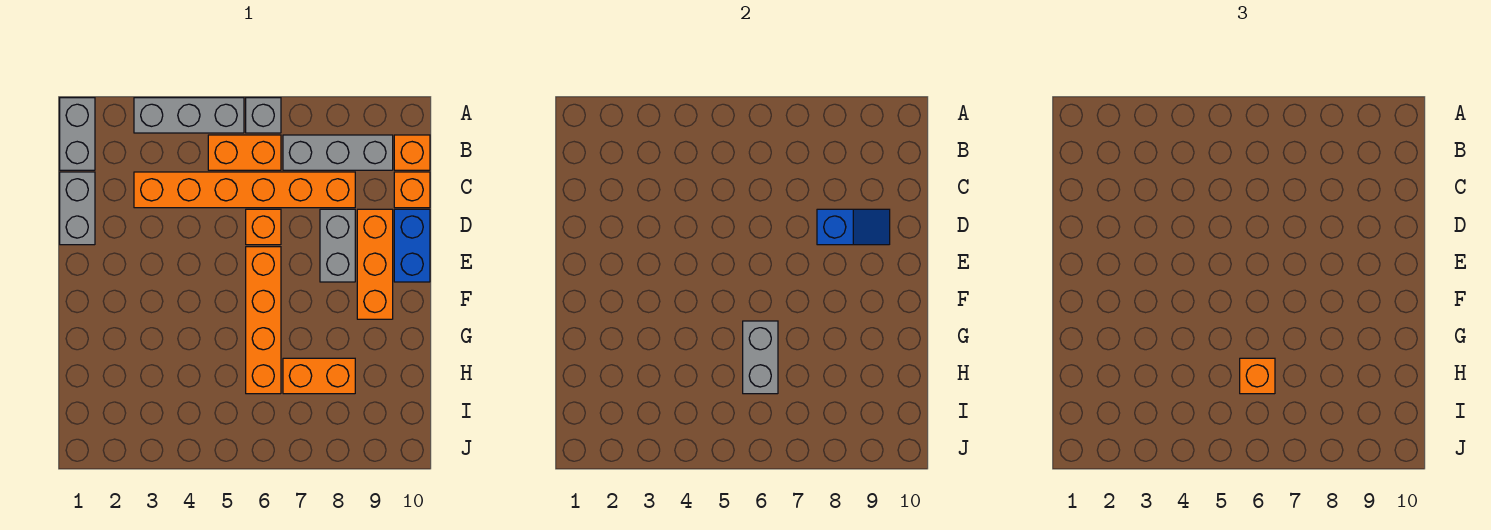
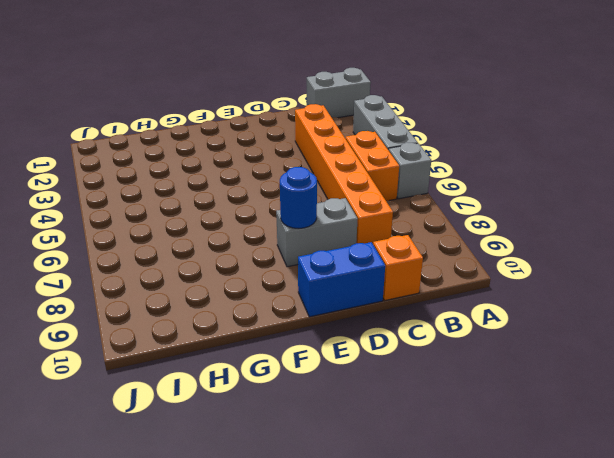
blue round brick E8 level 2 -> none
none -> grey brick B7:B9 level 1
none -> orange brick B10 level 1
none -> grey brick C1:D1 level 1

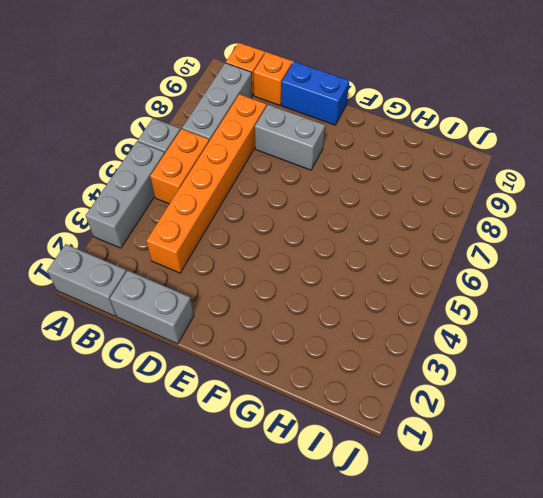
none -> orange brick D6 level 1
none -> orange brick D9:F9 level 1
none -> orange brick E6:H6 level 1

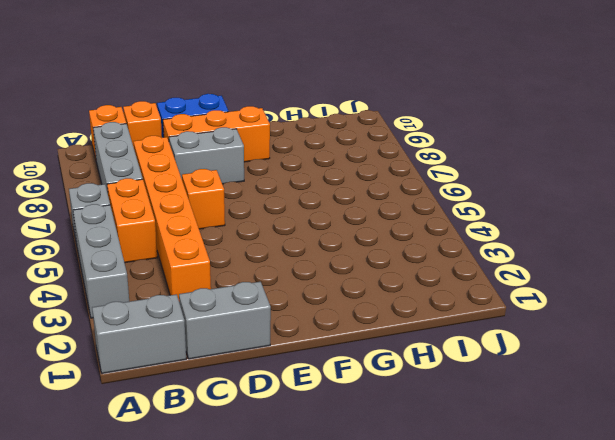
none -> orange brick E6:H6 level 1
none -> orange brick H7:H8 level 1
none -> blue slope D8:D9 level 2 top 8

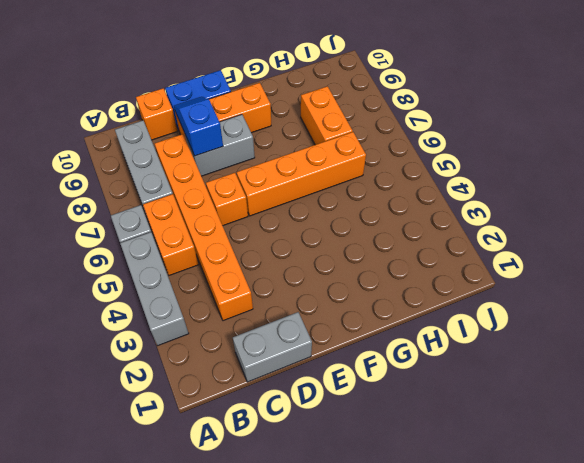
none -> grey brick A1:B1 level 1
none -> orange brick B10 level 1
none -> grey brick G6:H6 level 2

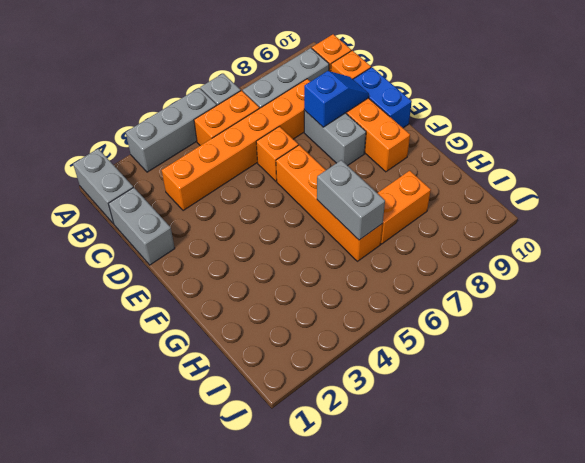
none -> orange brick H6 level 3

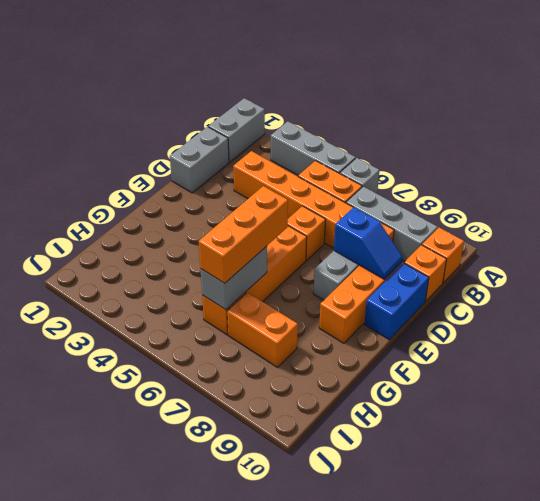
orange brick F6:H6 level 3 -> orange brick H6 level 3

